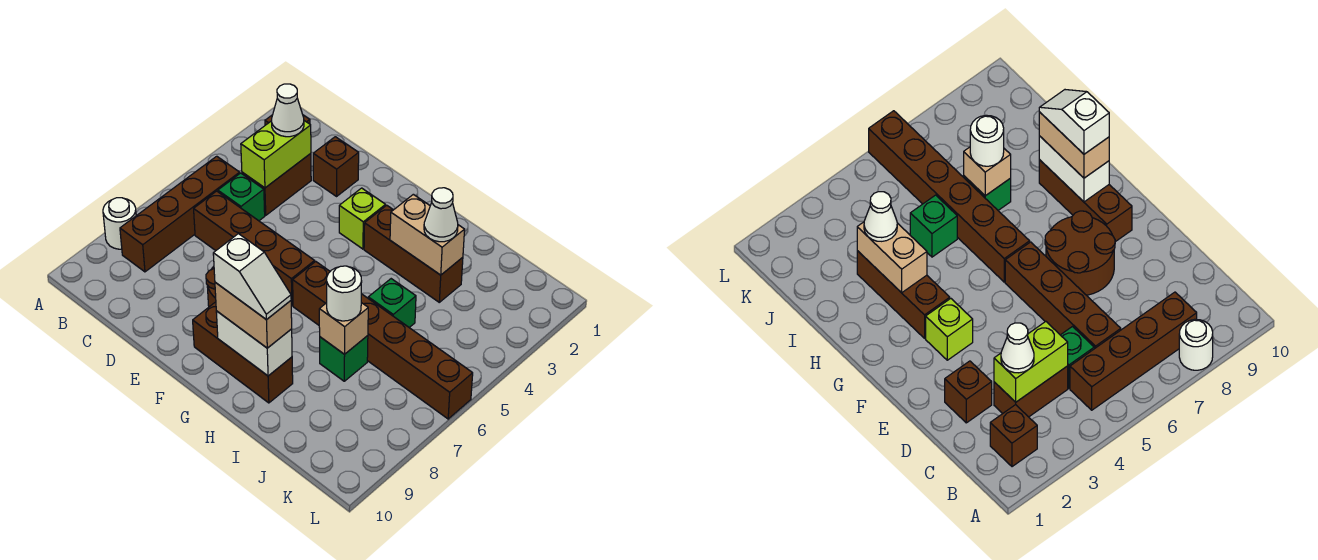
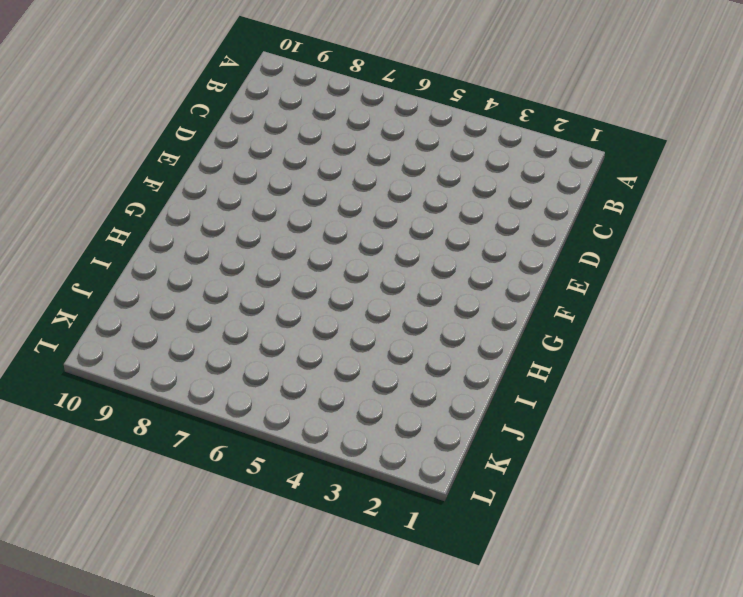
none -> white round brick A8 level 1
none -> brown brick B2 level 1
none -> brown brick B5:B8 level 1

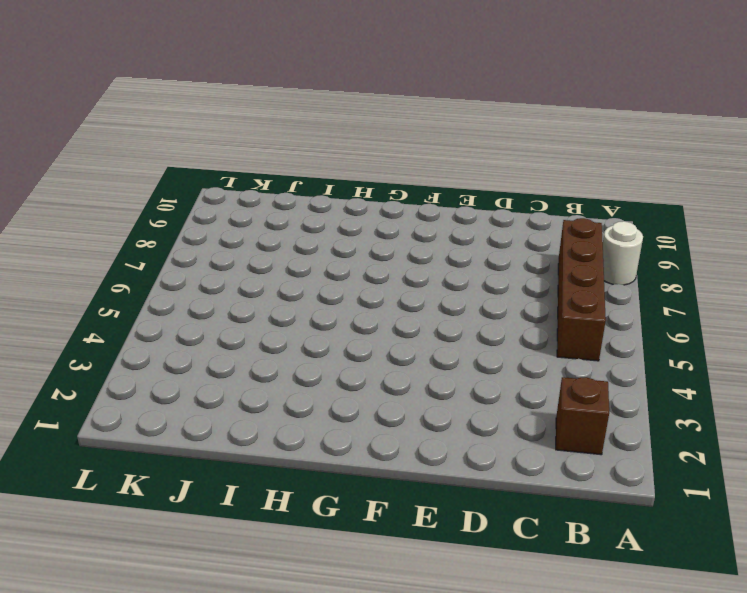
none -> brown brick C3:C4 level 1
none -> green brick C5 level 1
none -> brown brick C6:F6 level 1

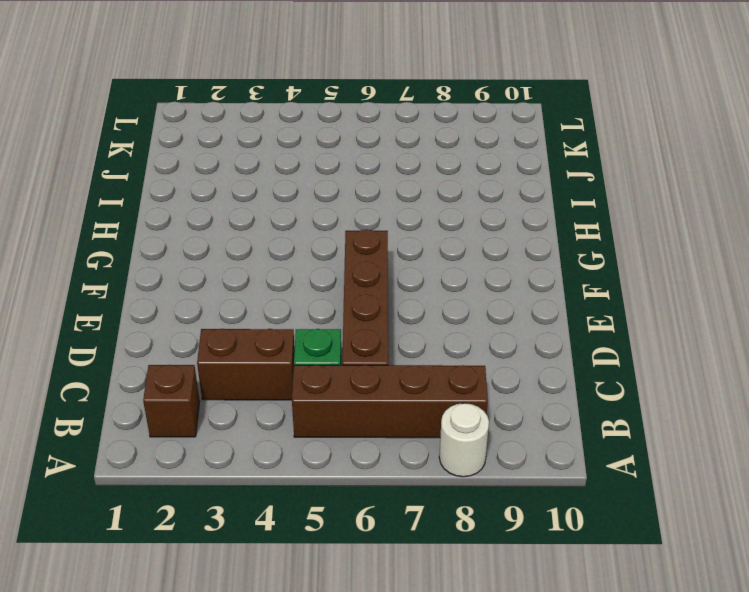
none -> brown brick D2 level 1
none -> brown round brick E7:F8 level 1
none -> lime brick F3 level 1

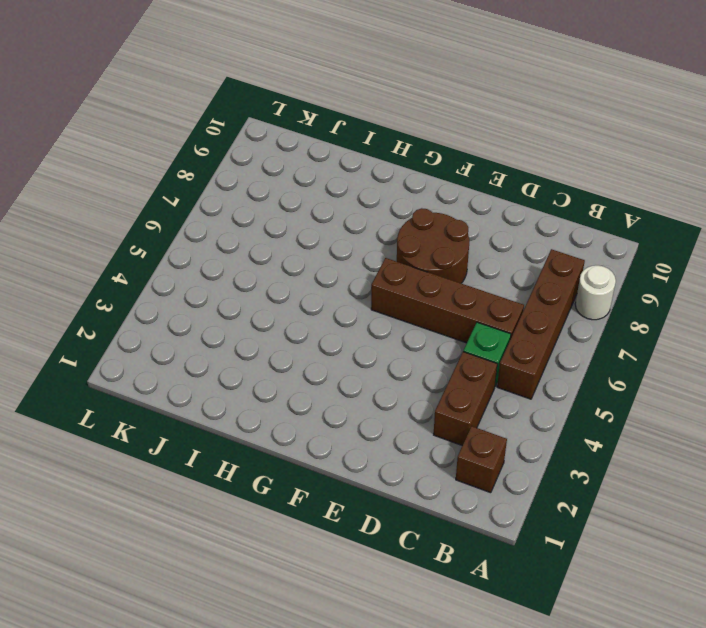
none -> brown brick D2 level 1
none -> lime brick F3 level 1
none -> brown brick F9:H9 level 1

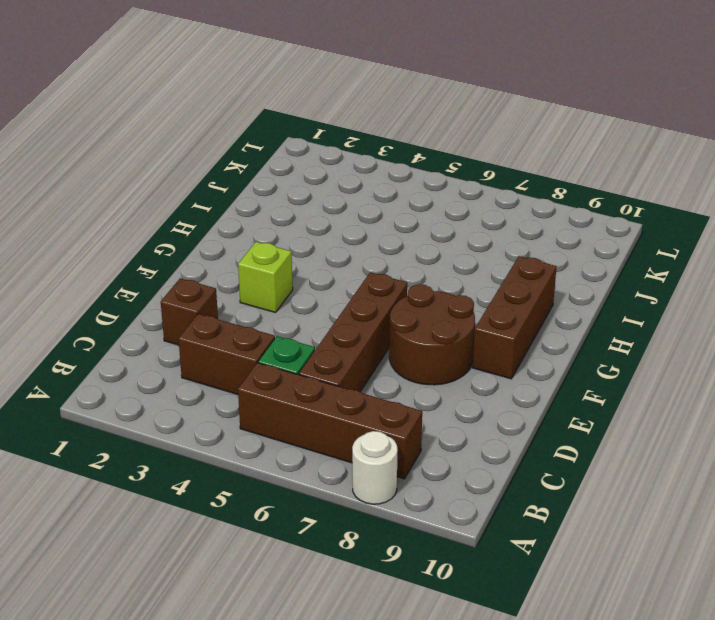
none -> brown brick B2 level 1
none -> brown brick G3:I3 level 1
none -> brown brick G6:L6 level 1

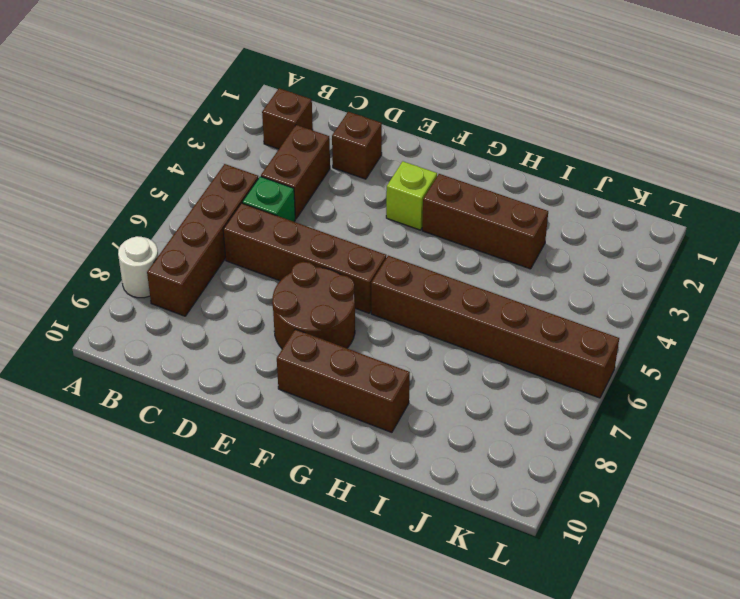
none -> green brick I5 level 1
none -> green brick I7 level 1
none -> lime brick C3:C4 level 2

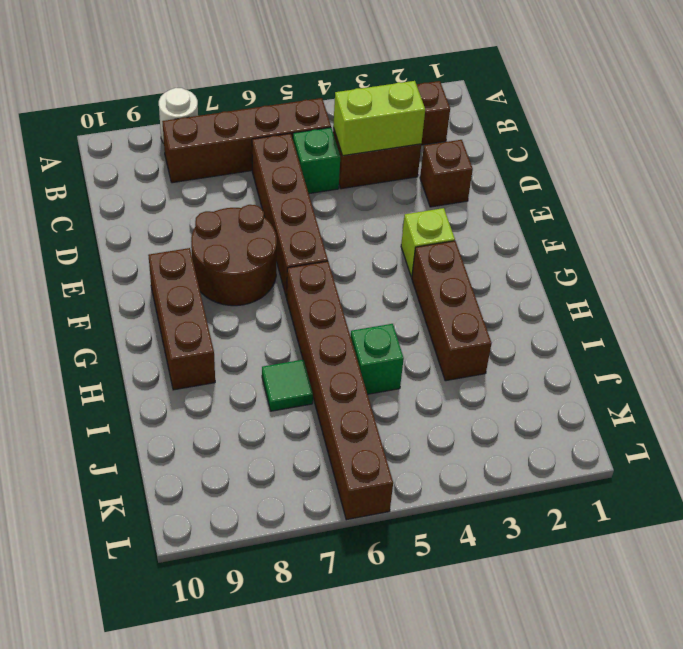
green tile I7 level 1 -> green brick I7 level 1
none -> white brick G9:H9 level 2
none -> tan brick H3:I3 level 2
none -> tan brick I7 level 2

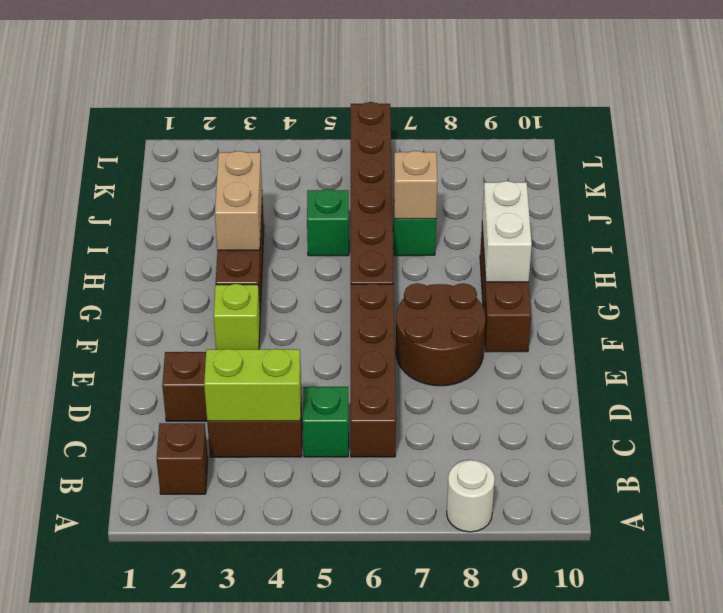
none -> brown brick B5:B8 level 1
none -> white cone C3 level 3
none -> tan brick G9:H9 level 3

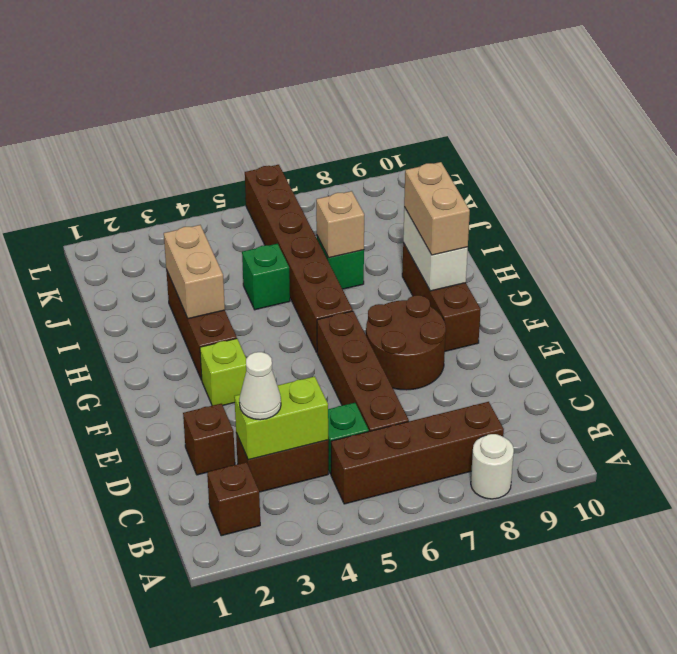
none -> white cone I3 level 3
none -> white round brick I7 level 3
none -> white slope G9:H9 level 4 top G

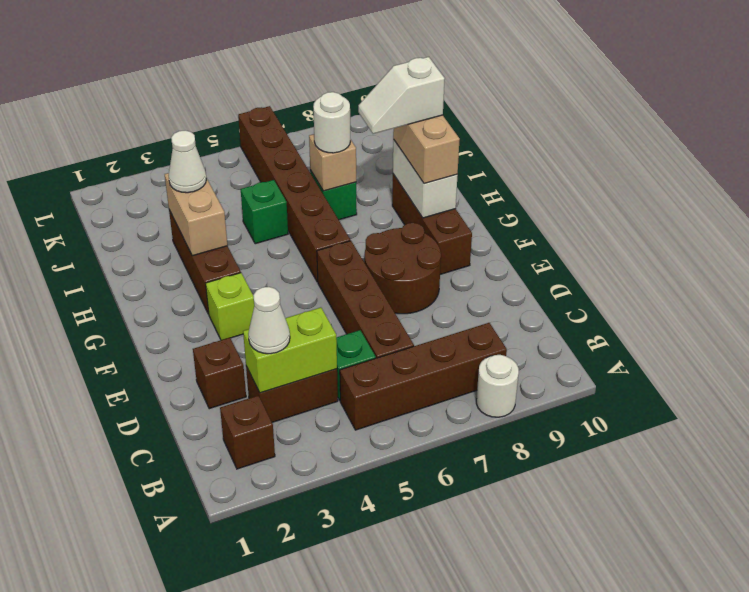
white slope H8:H9 level 4 top 9 -> white slope G9:H9 level 4 top G

